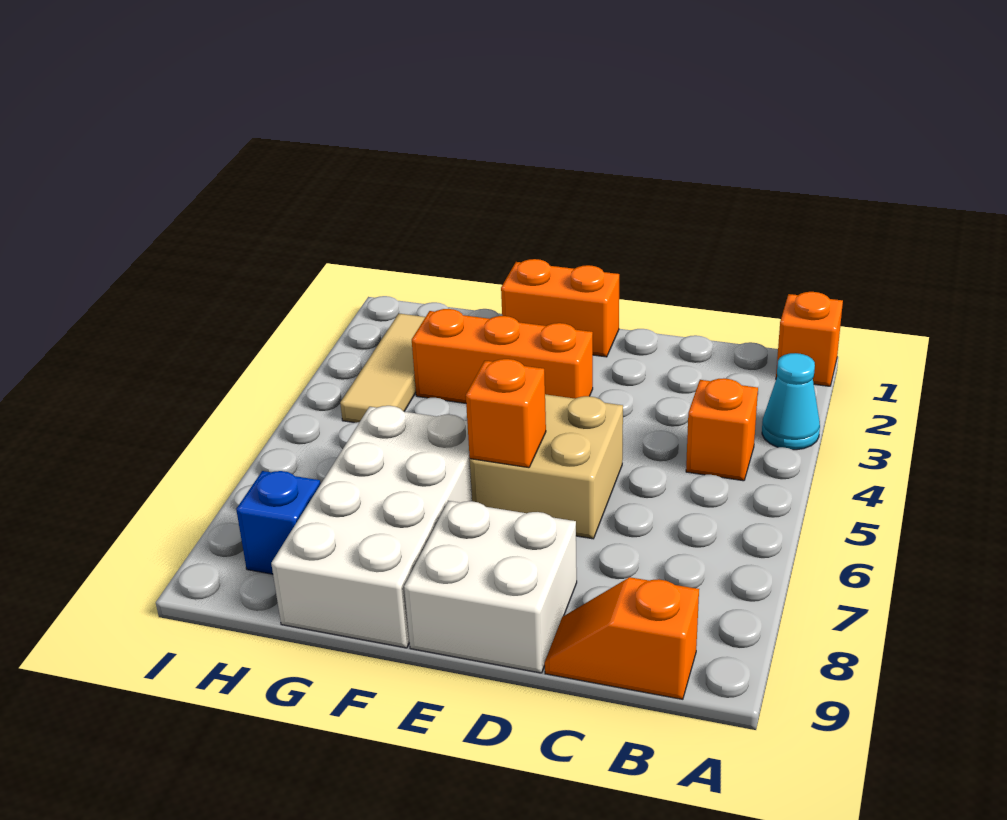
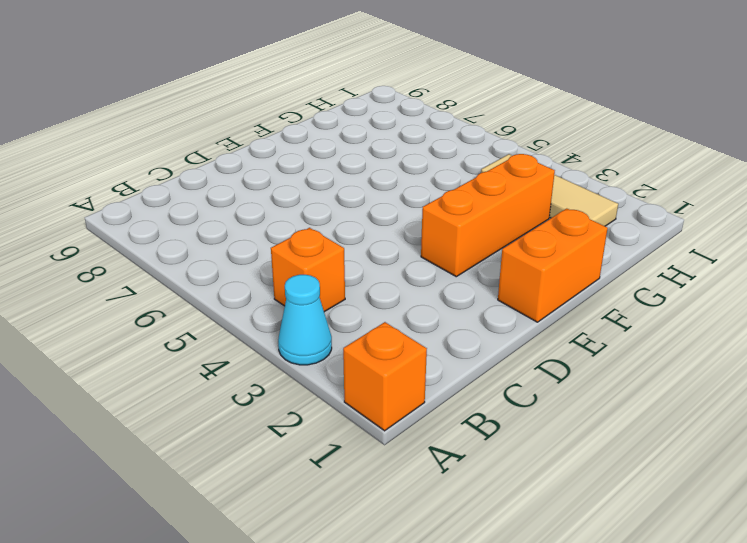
none -> orange slope B9:C9 level 1 top B
none -> tan brick D5:E6 level 1
none -> white brick D8:E9 level 1

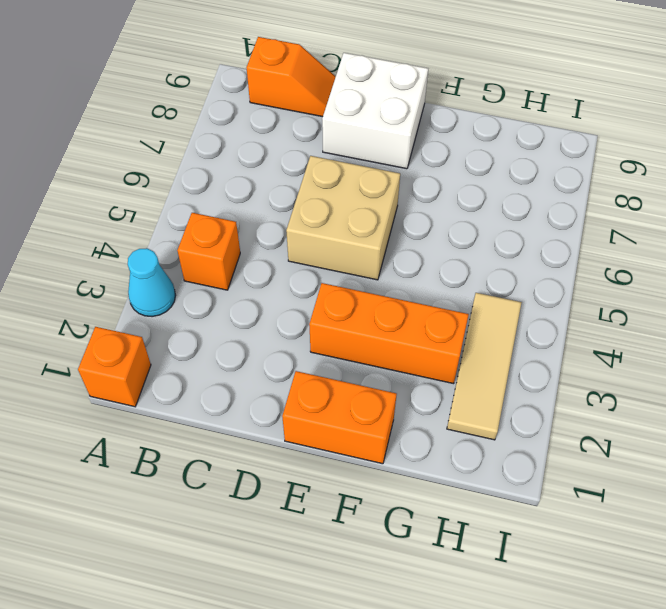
none -> white brick F6:G9 level 1
none -> blue brick H8 level 1
none -> orange brick E6 level 2

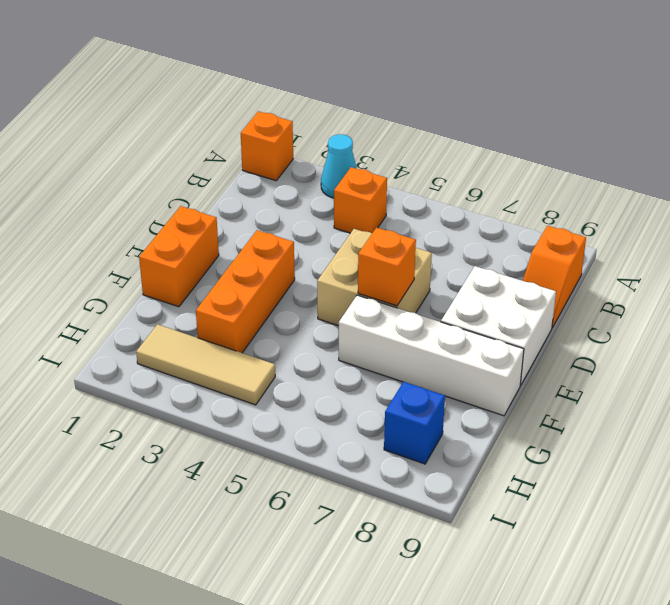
white brick F6:F9 level 1 -> white brick F6:G9 level 1

